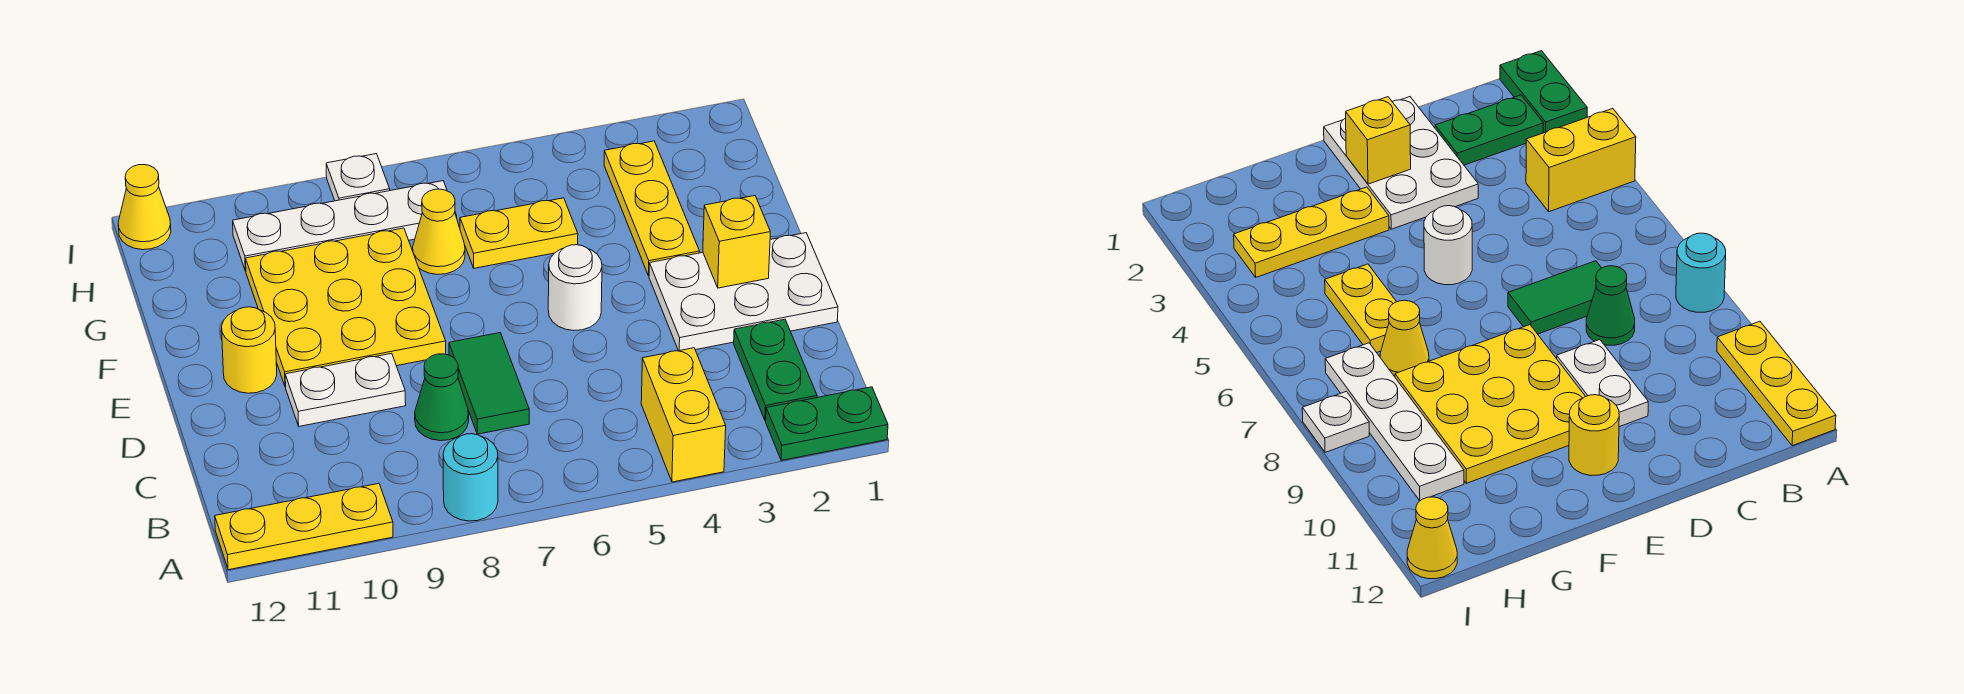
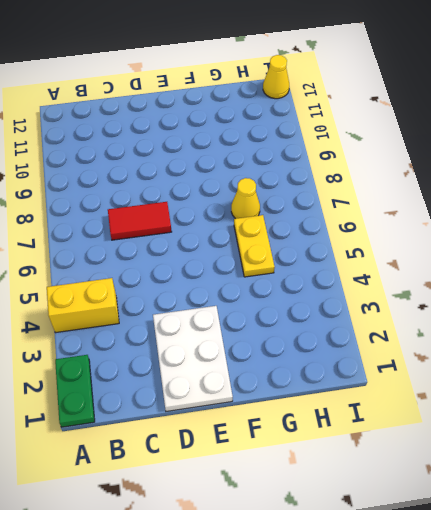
red tile C7:D7 level 1 -> green tile C7:D7 level 1
none -> cyan round brick A8 level 1
none -> yellow plate A10:A12 level 1
none -> green plate B2:C2 level 1

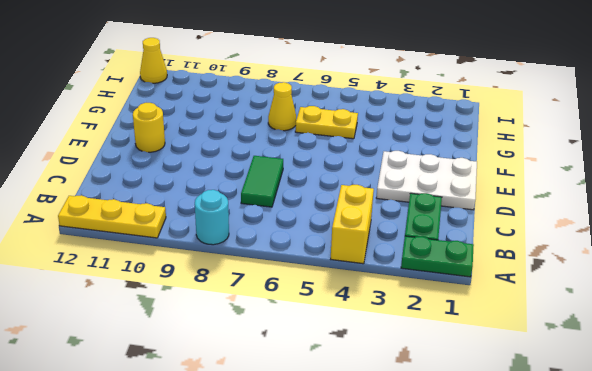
none -> green cone C8 level 1
none -> white plate D9:D10 level 1
none -> white round brick E5 level 1

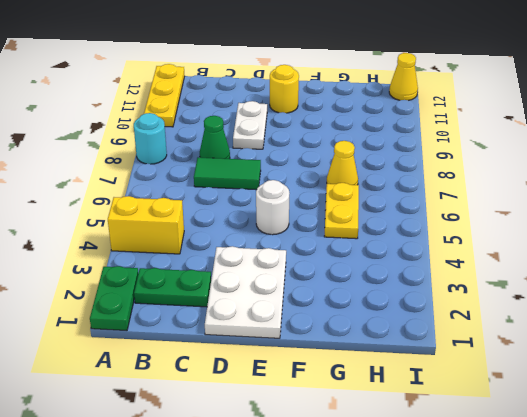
none -> yellow plate E8:G10 level 1
none -> yellow plate F3:H3 level 1
none -> white plate H7:H10 level 1

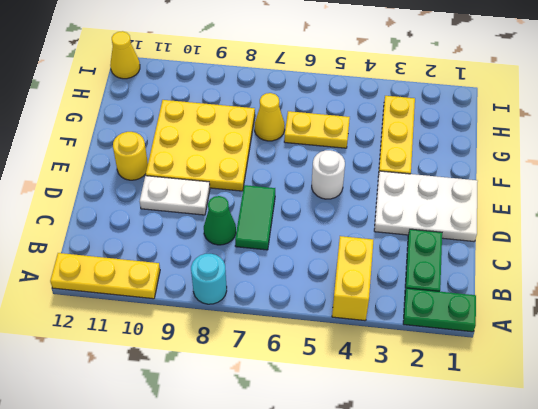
none -> white plate H7:H10 level 1
none -> white plate I8 level 1
none -> yellow brick E2 level 2

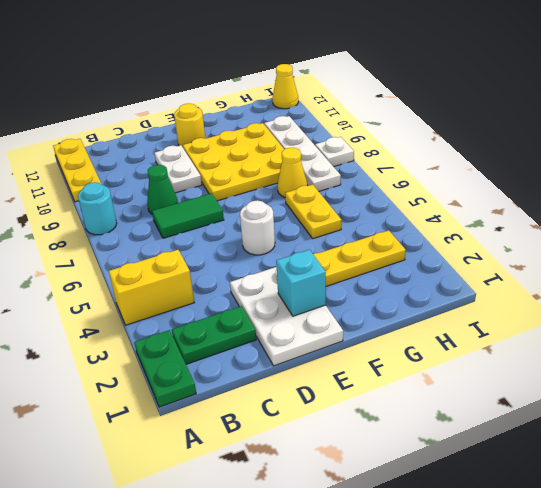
cyan brick E2 level 2 -> yellow brick E2 level 2

